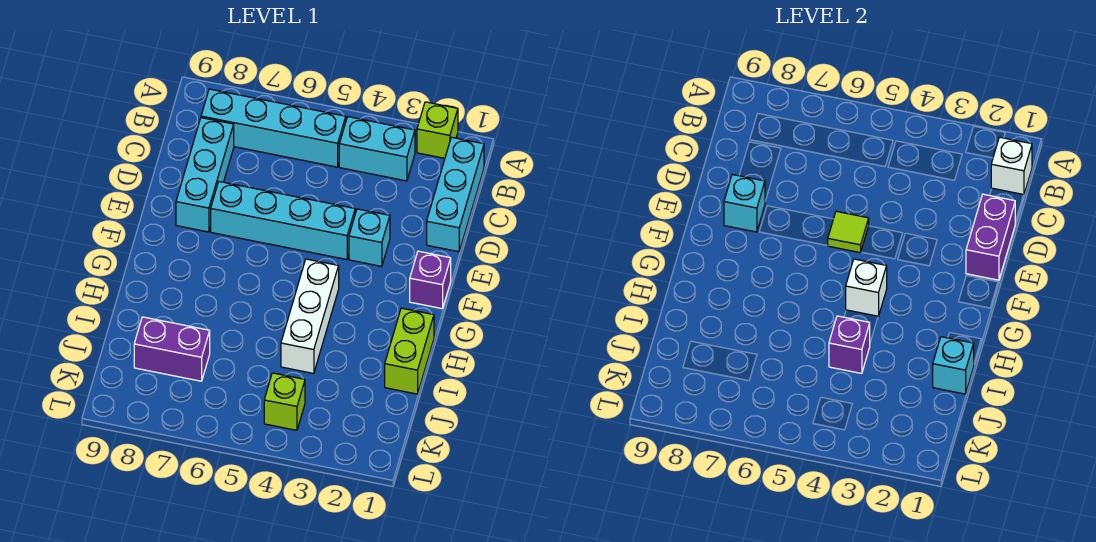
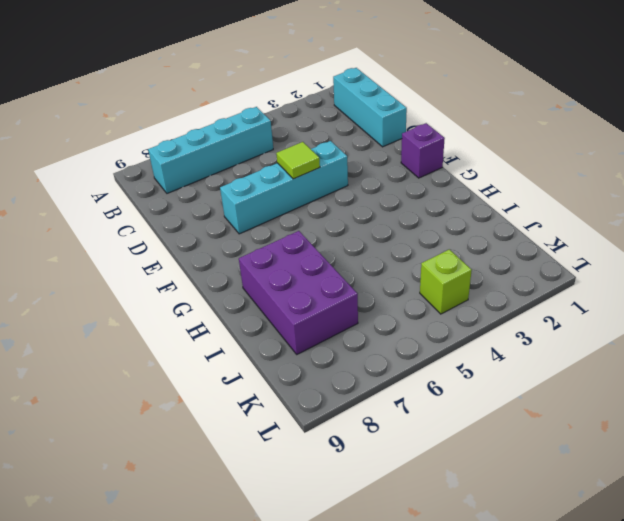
purple brick H7:J8 level 1 -> purple brick J7:J8 level 1
none -> lime brick A2 level 1
none -> cyan brick B3:B4 level 1
none -> cyan brick C8:E8 level 1

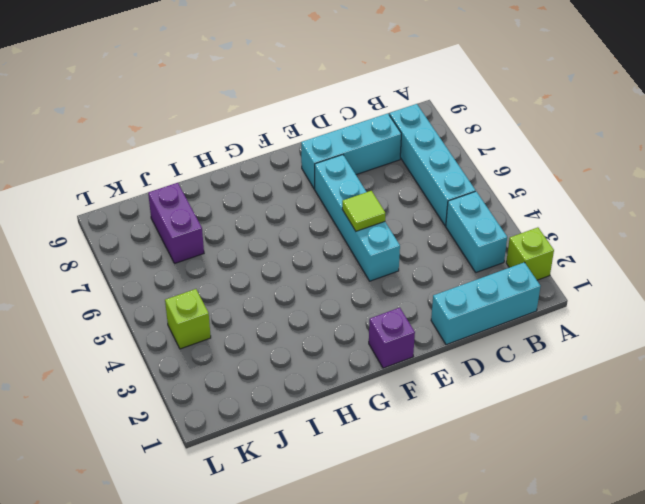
none -> cyan brick E3 level 1
none -> white brick G4:I4 level 1
none -> lime brick H1:I1 level 1

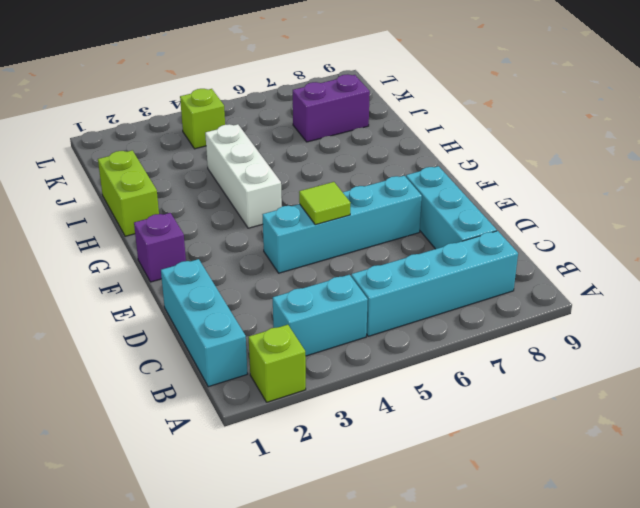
none -> cyan brick E3 level 1
none -> white brick B1 level 2
none -> purple brick D1:E1 level 2

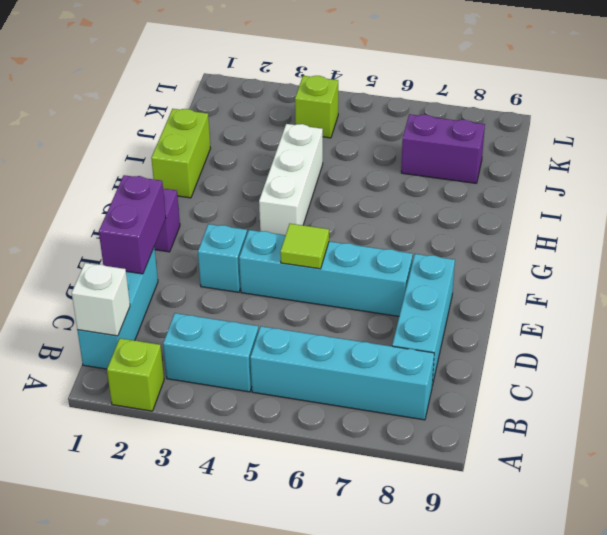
none -> cyan brick E8 level 2
none -> white brick G4 level 2
none -> cyan brick I1 level 2

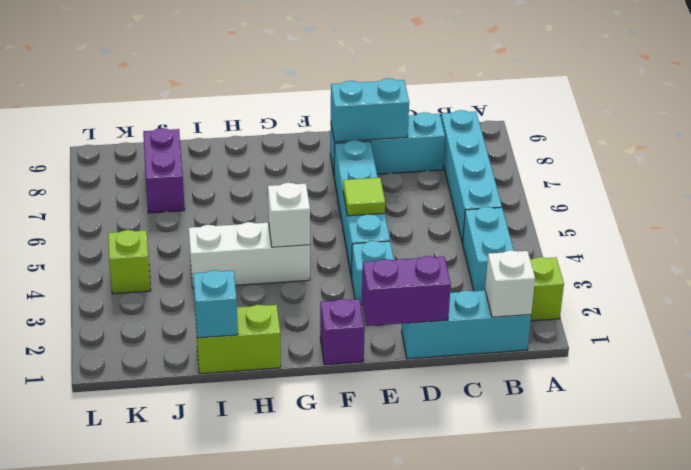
cyan brick D8:E8 level 2 -> cyan brick E8 level 2
none -> purple brick I4 level 2

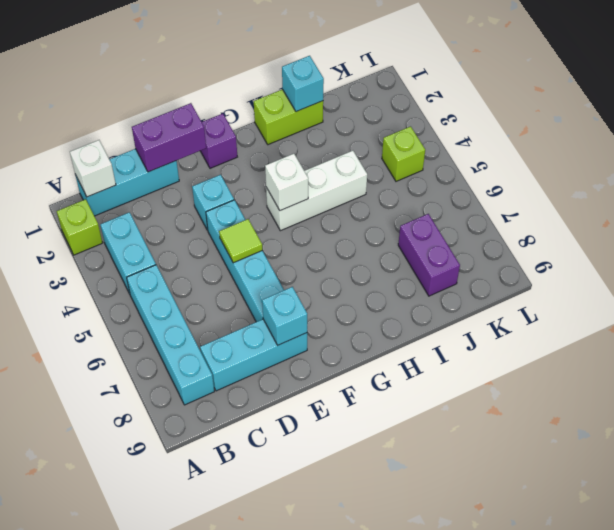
none -> purple brick I4 level 2

